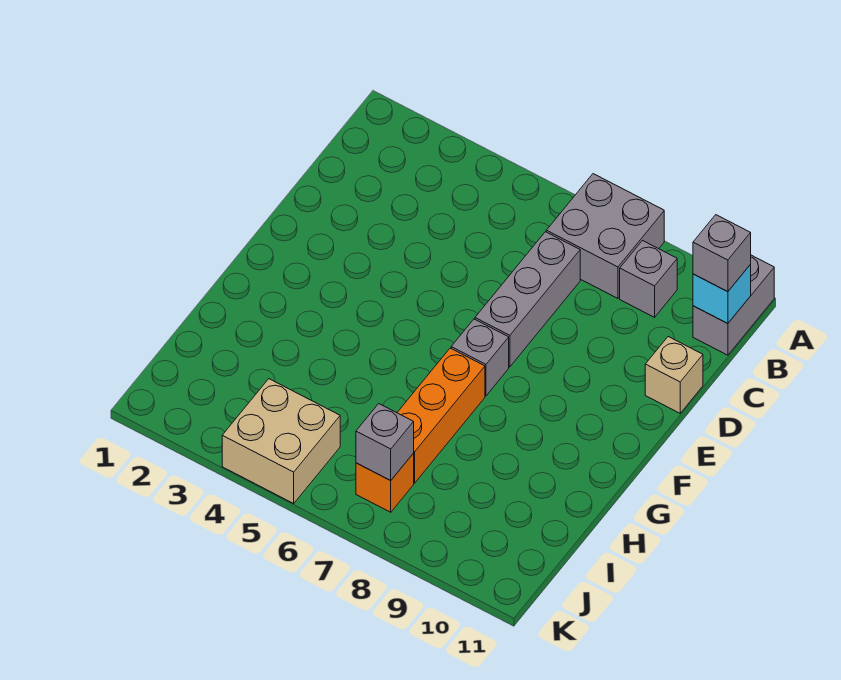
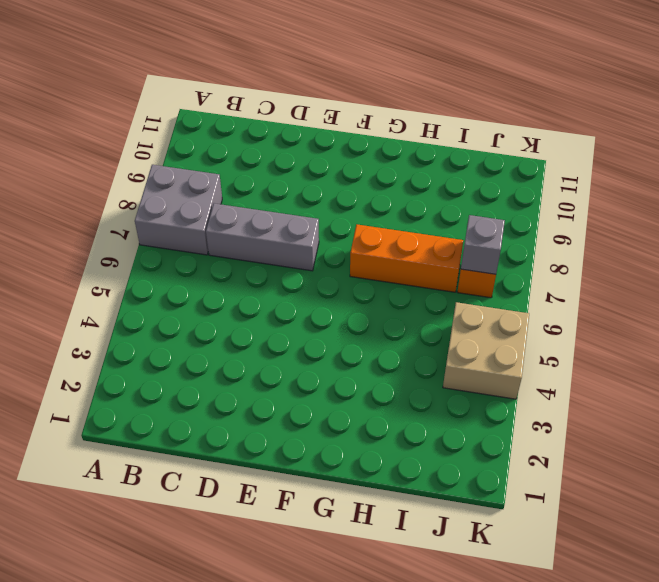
none -> grey brick A11:B11 level 1
none -> grey brick B9 level 1
none -> tan brick D11 level 1

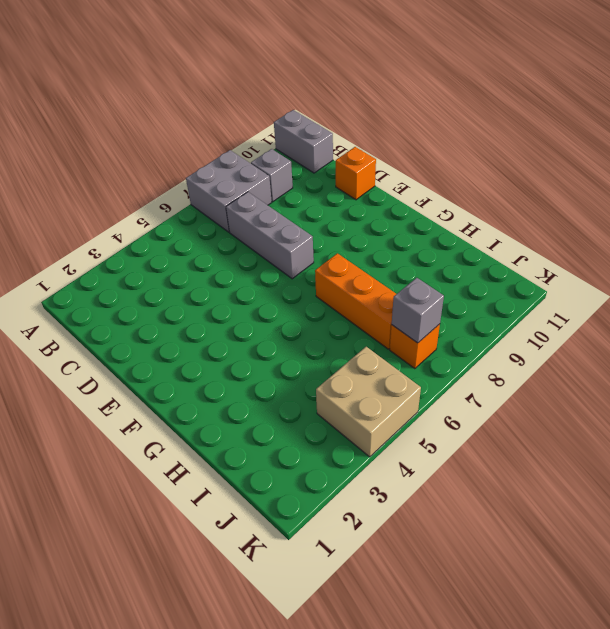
orange brick D11 level 1 -> tan brick D11 level 1
none -> grey brick F7 level 1
none -> cyan brick B11 level 2
none -> grey brick B11 level 3

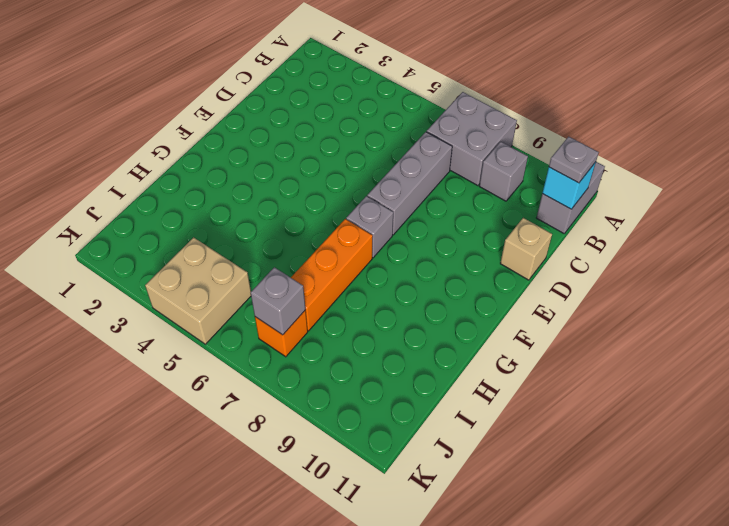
grey plate B11 level 3 -> grey brick B11 level 3

